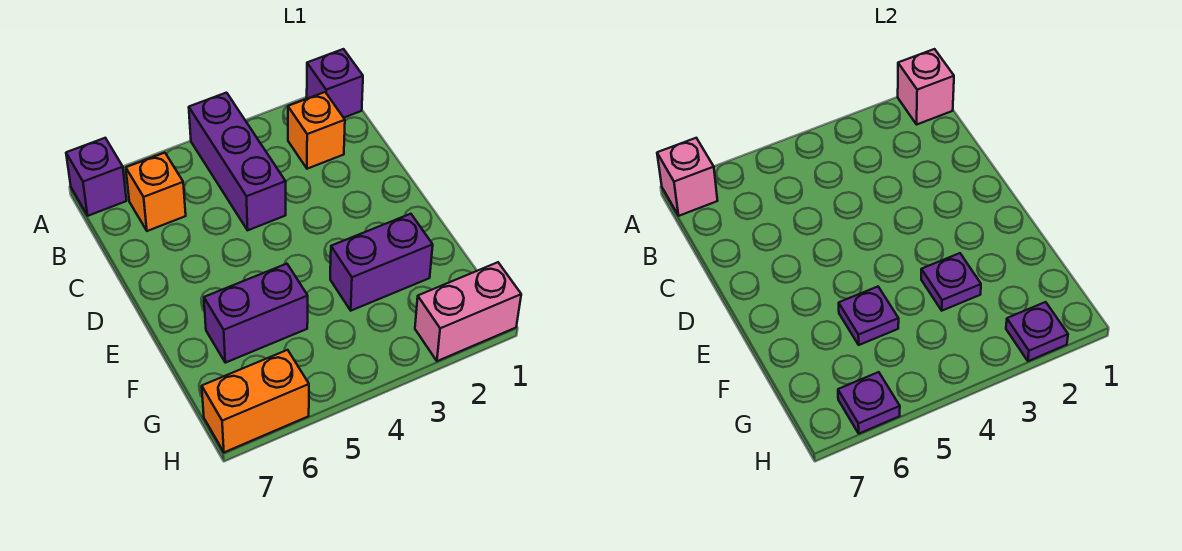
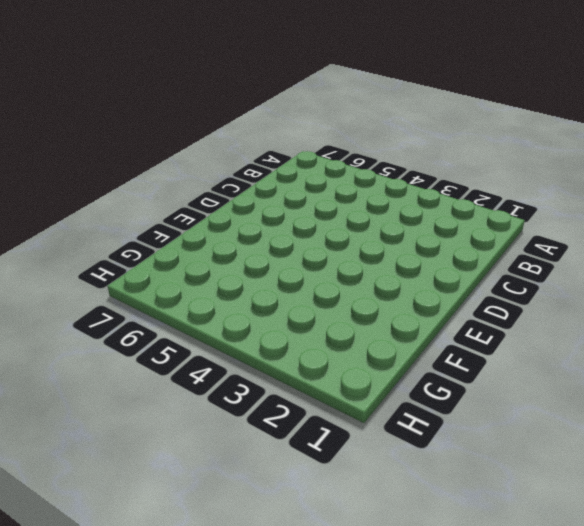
none -> purple brick A1 level 1
none -> purple brick A4:C4 level 1
none -> purple brick A7 level 1

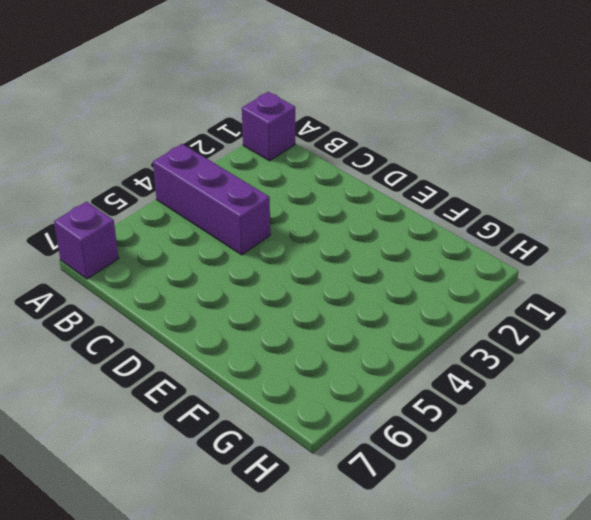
none -> orange brick B2 level 1
none -> orange brick B6 level 1
none -> purple brick F2:F3 level 1

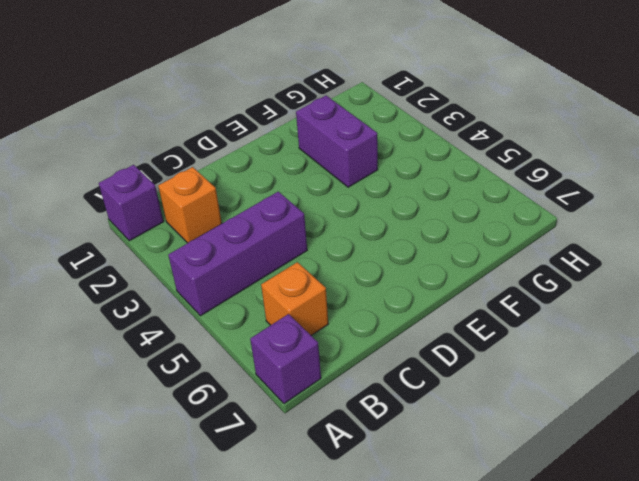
none -> purple brick F5:F6 level 1
none -> pink brick H1:H2 level 1
none -> orange brick H6:H7 level 1

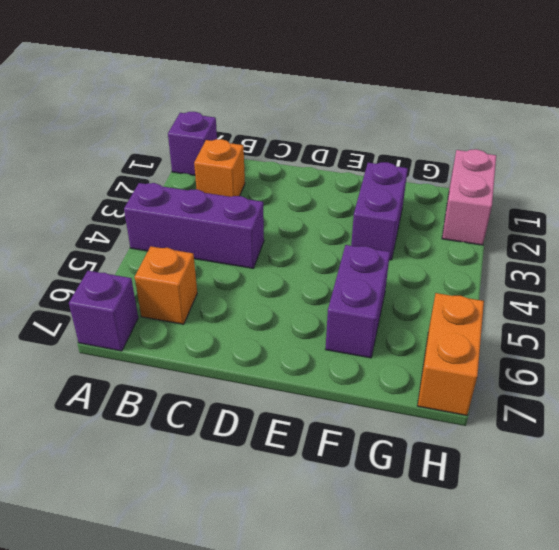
none -> pink brick A1 level 2
none -> pink brick A7 level 2
none -> purple plate F3 level 2

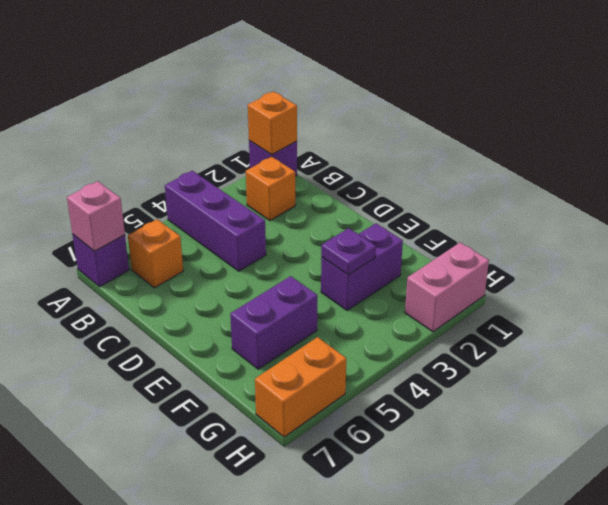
orange brick A1 level 2 -> pink brick A1 level 2
none -> purple plate F5 level 2
none -> purple plate H2 level 2
none -> purple plate H6 level 2

